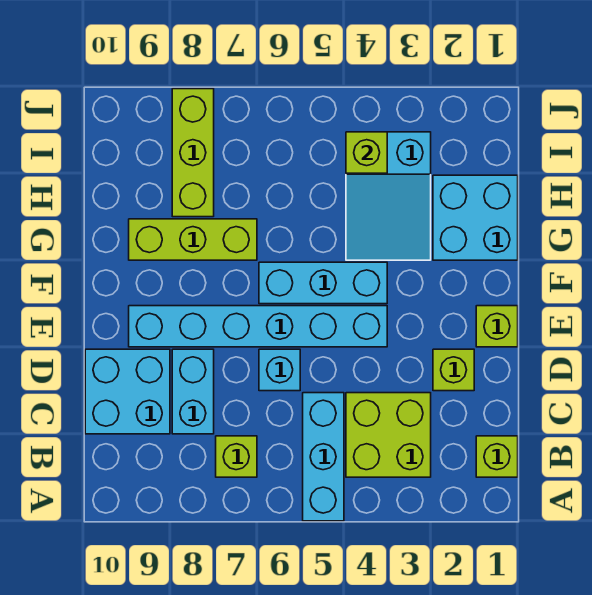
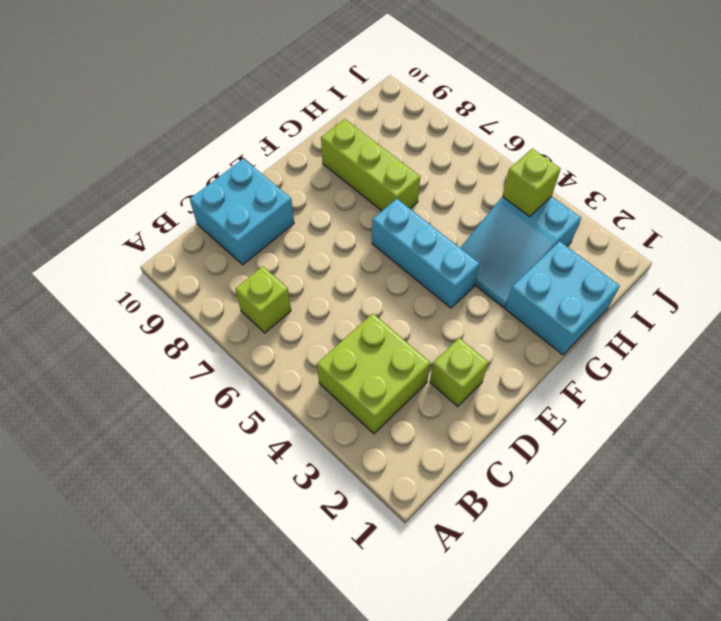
none -> cyan brick A5:C5 level 1
none -> lime brick B1 level 1
none -> cyan brick C8:D8 level 1

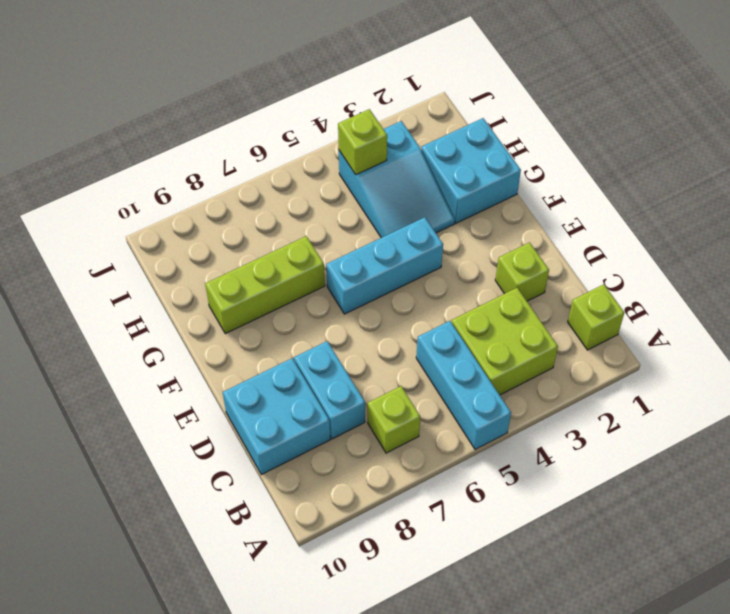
none -> cyan brick D6 level 1
none -> lime brick E1 level 1
none -> cyan brick E4:E9 level 1

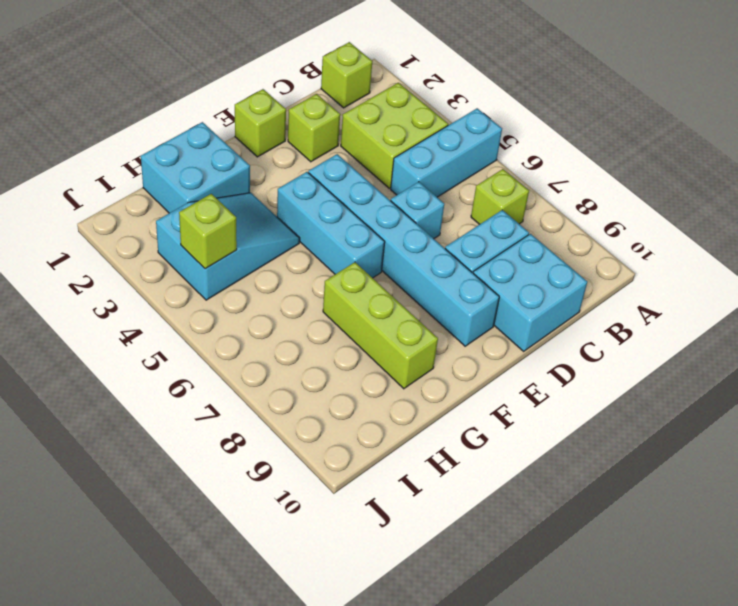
none -> lime brick H8:J8 level 1

